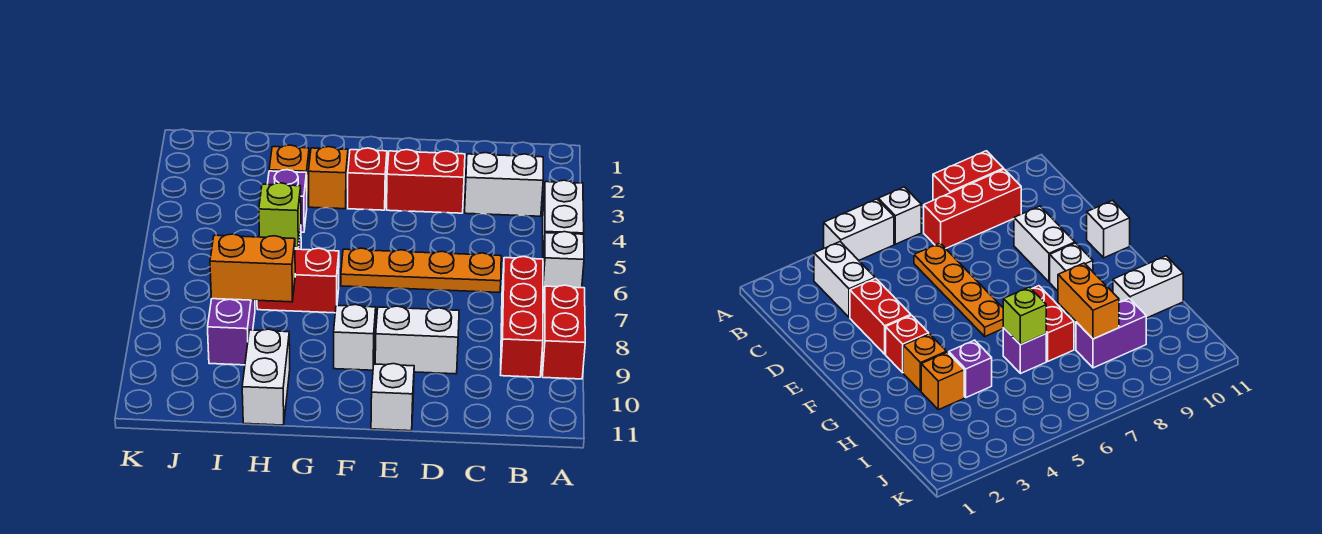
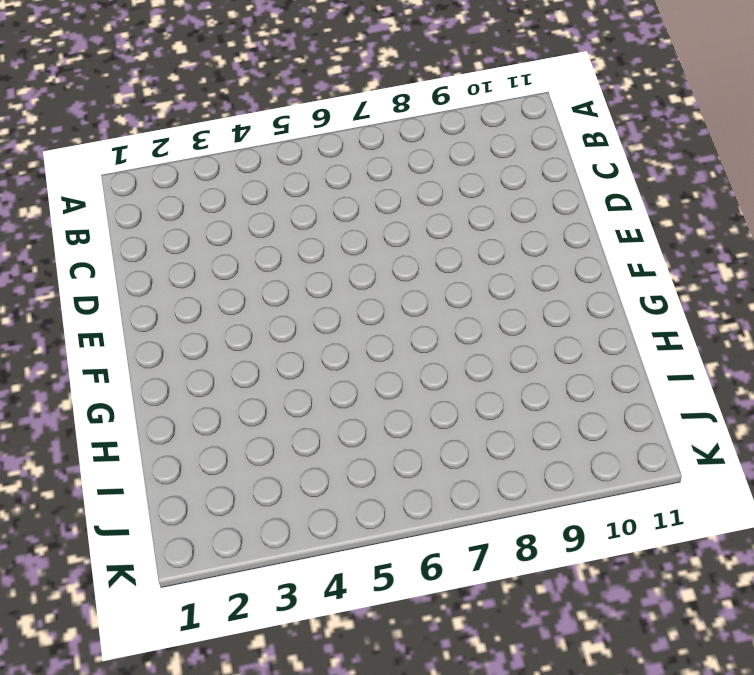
none -> white brick A4:A5 level 1
none -> white brick A6 level 1
none -> red brick A8:A9 level 1

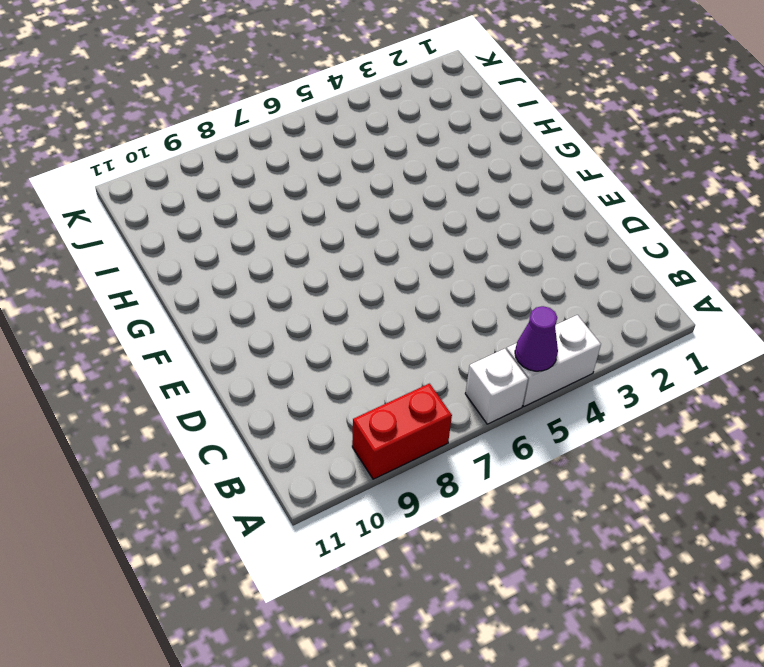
purple cone A5 level 2 -> none
none -> white brick B3:C3 level 1
none -> red brick B7:B9 level 1
none -> orange plate C6:F6 level 1

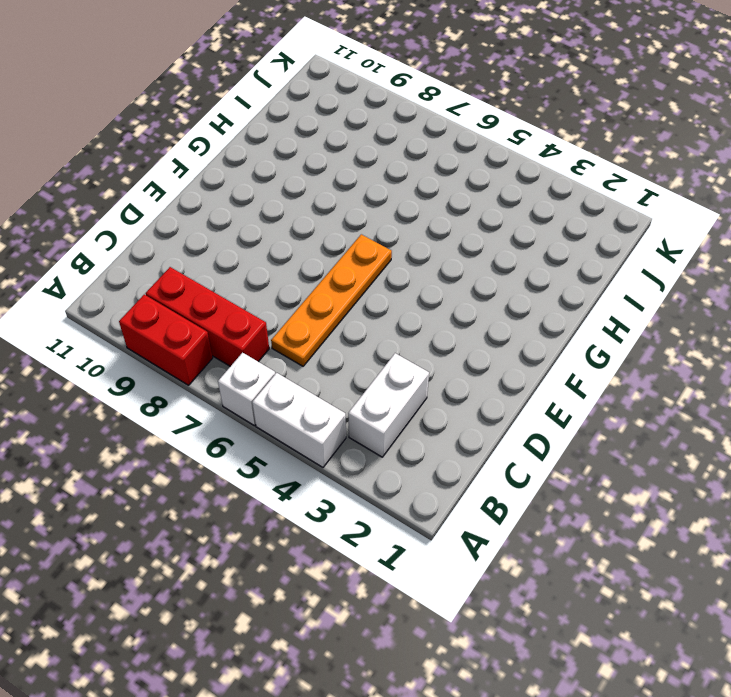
none -> red brick D3:E3 level 1
none -> white brick D9:E9 level 1
none -> white brick E11 level 1

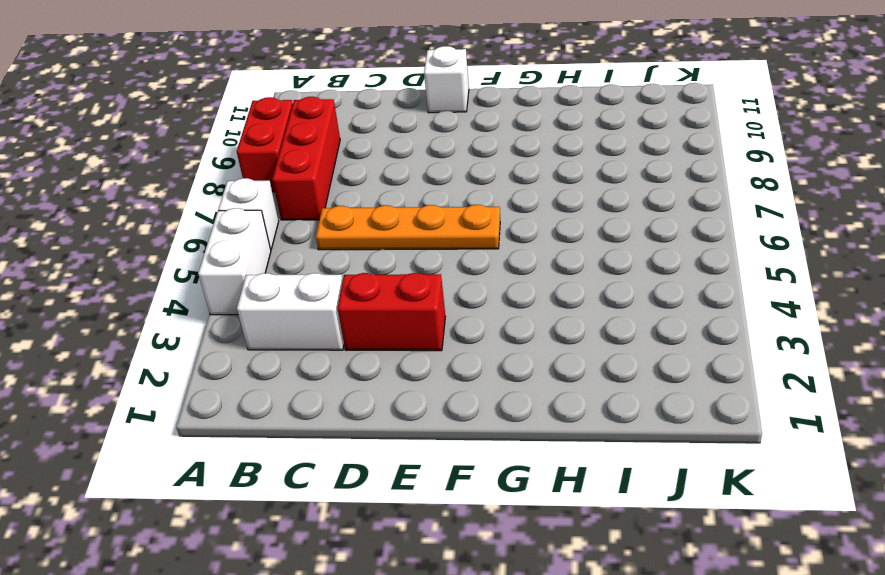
none -> white brick D9:E9 level 1
none -> red brick F3 level 1
none -> white brick F9 level 1

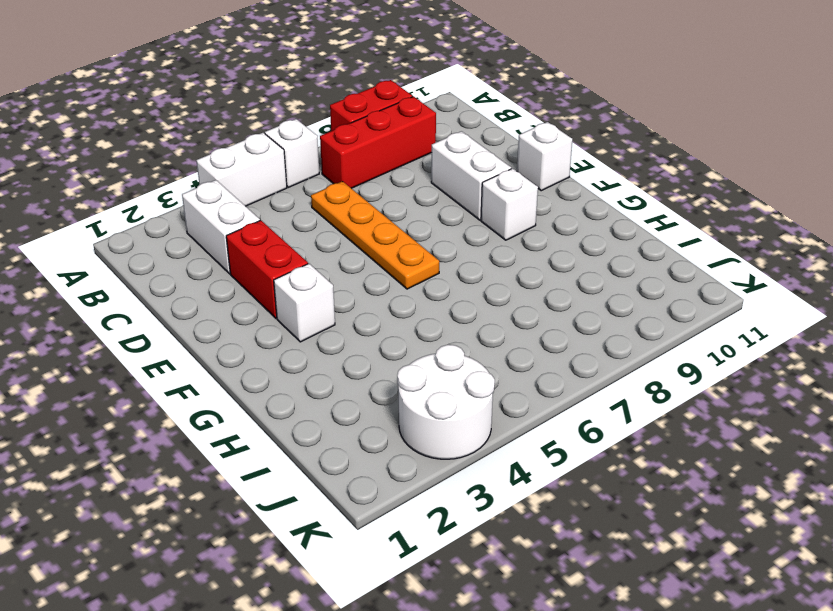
white brick F3 level 1 -> red brick F3 level 1
white round brick J3:K4 level 1 -> none
none -> orange brick G3 level 1
none -> red brick G7:H7 level 1
none -> orange brick H3 level 1

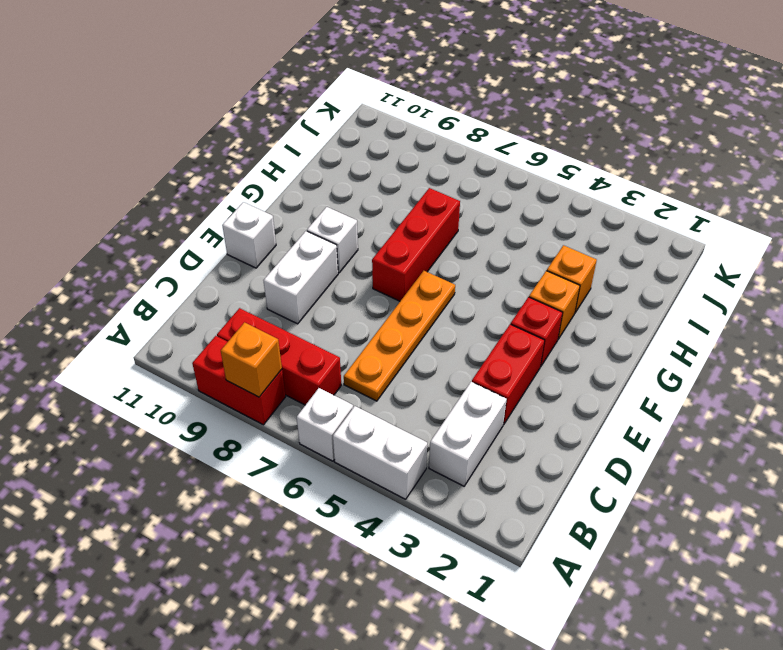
orange brick A8 level 2 -> none
red brick F7:H7 level 1 -> red brick G7:H7 level 1
none -> purple brick H4 level 1
none -> purple brick H6 level 1
none -> white brick H10:H11 level 1

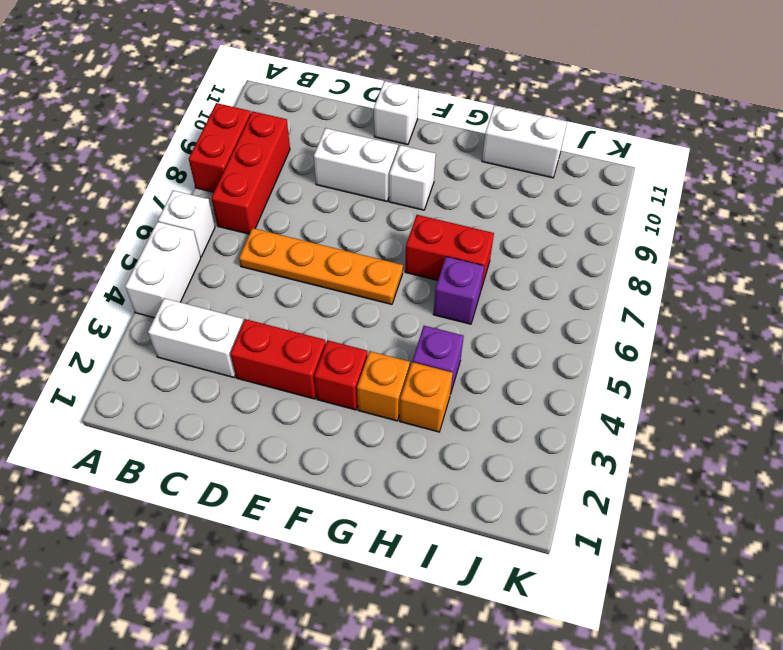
white brick H11:I11 level 1 -> white brick H10:H11 level 1
none -> purple brick I8:I9 level 1
none -> lime brick H6 level 2
none -> orange brick H8:I8 level 2

